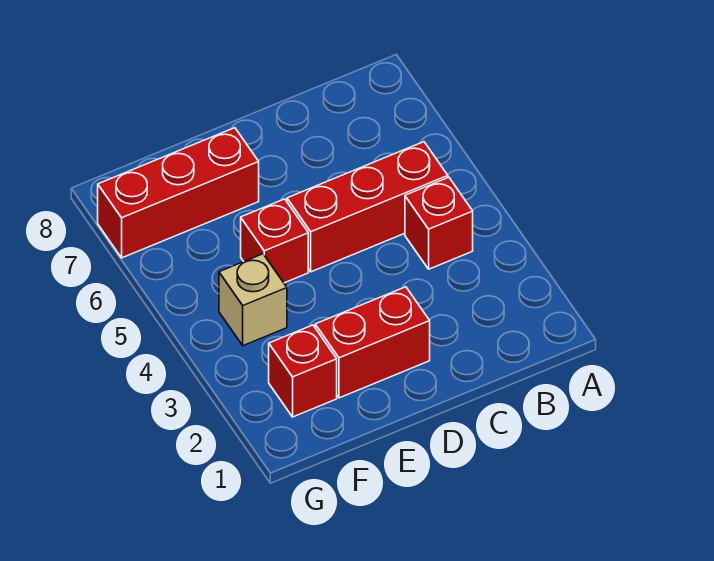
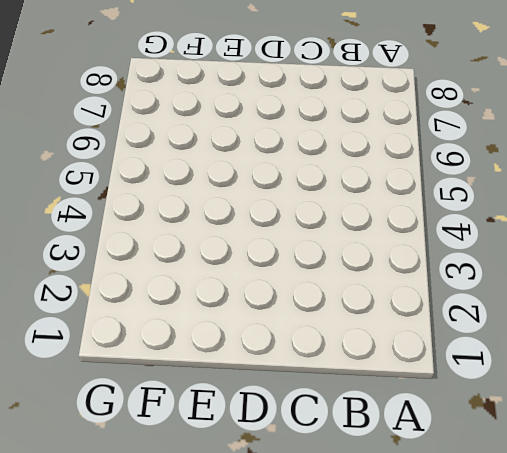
none -> red brick B4 level 1
none -> red brick B5:D5 level 1

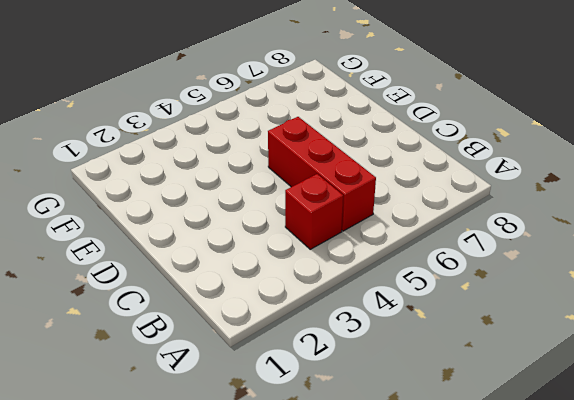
none -> red brick D2:E2 level 1
none -> red brick E5 level 1

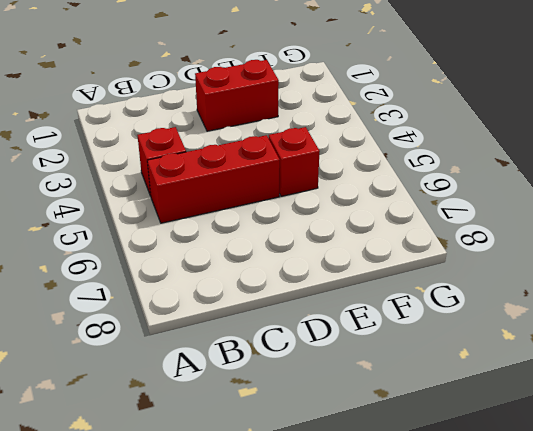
none -> red brick E7:G7 level 1
none -> red brick F2 level 1

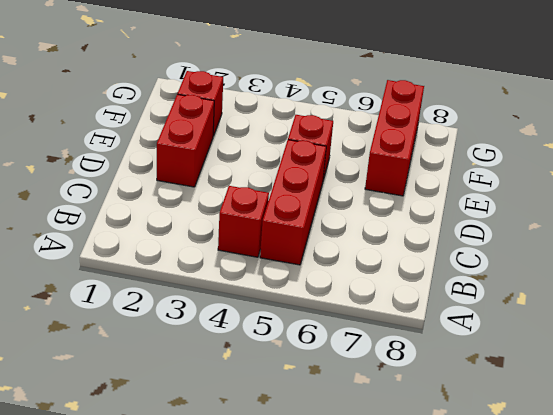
none -> tan brick F4 level 1

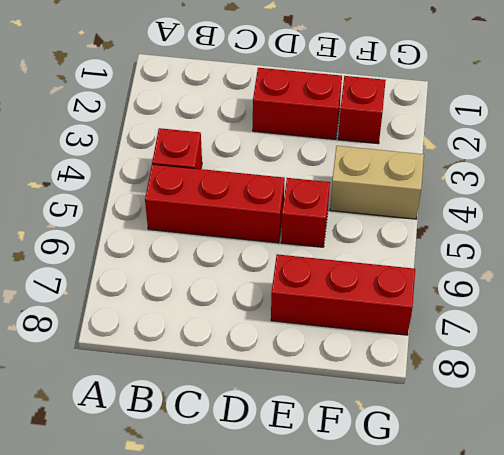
tan brick F4:G4 level 1 -> tan brick F4 level 1

